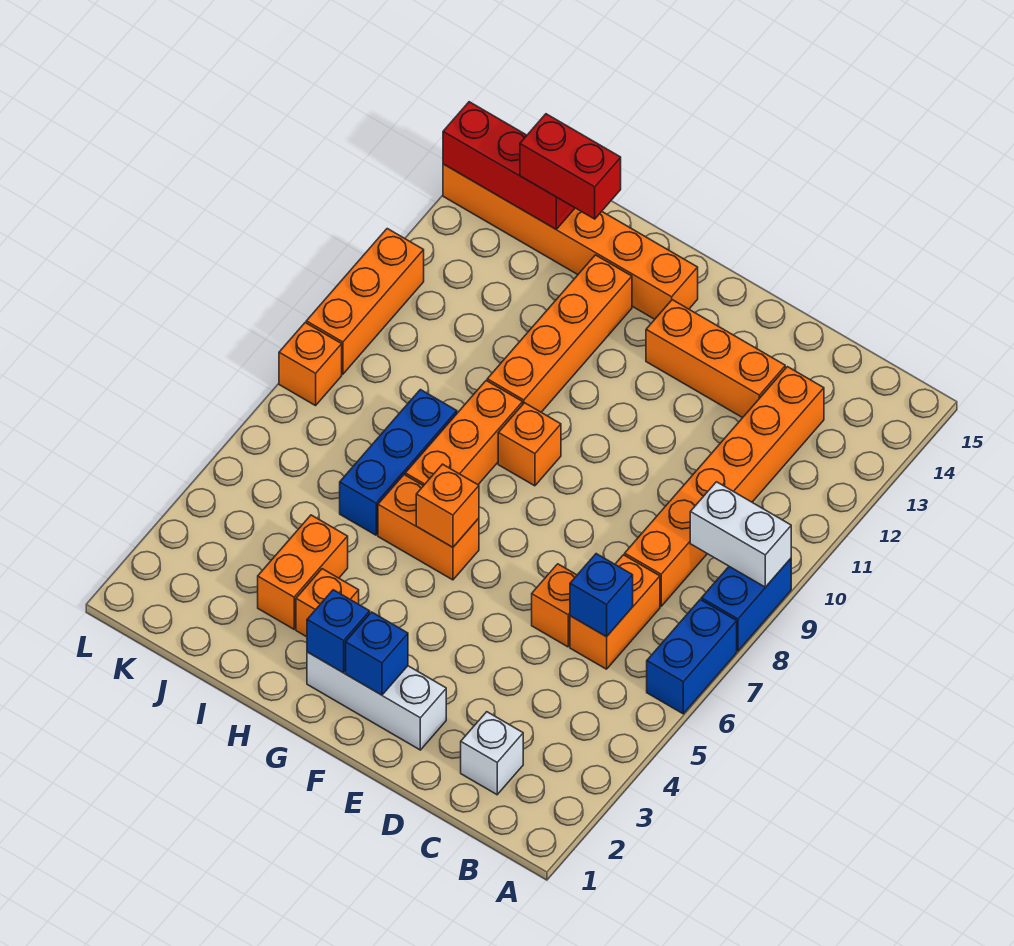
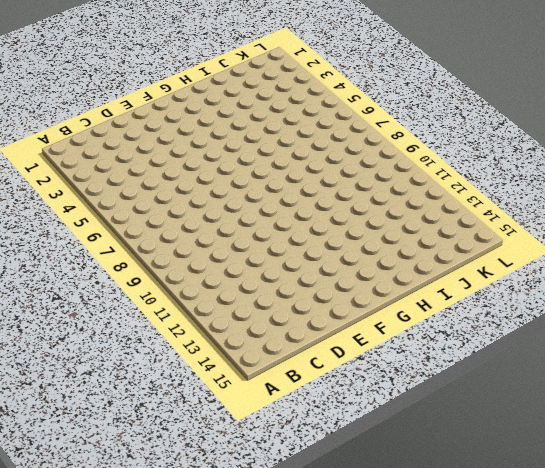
none -> blue brick A6:A7 level 1
none -> blue brick A8:A9 level 1
none -> white brick C2 level 1

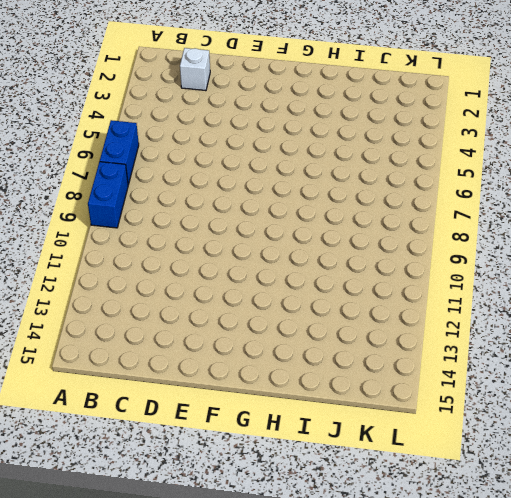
none -> orange brick C6:C7 level 1
none -> orange brick C8:C13 level 1
none -> orange brick D6 level 1

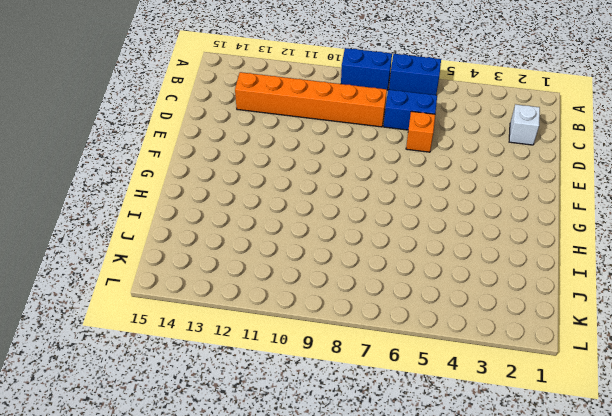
blue brick C6:C7 level 1 -> orange brick C6:C7 level 1
none -> orange brick D13:F13 level 1
none -> white brick E2:G2 level 1
none -> orange brick G6:H6 level 1

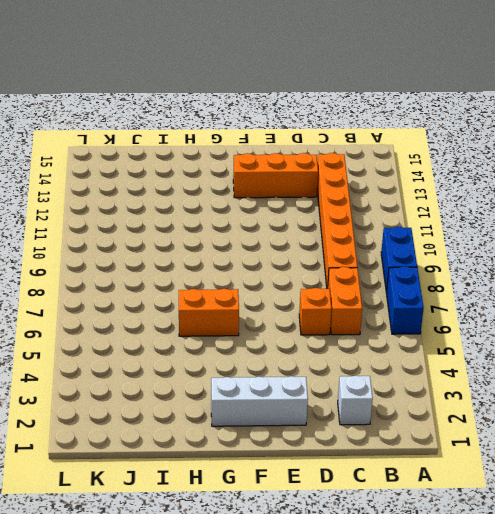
none -> orange brick G9 level 1
none -> orange brick G14:L14 level 1
none -> orange brick H3 level 1

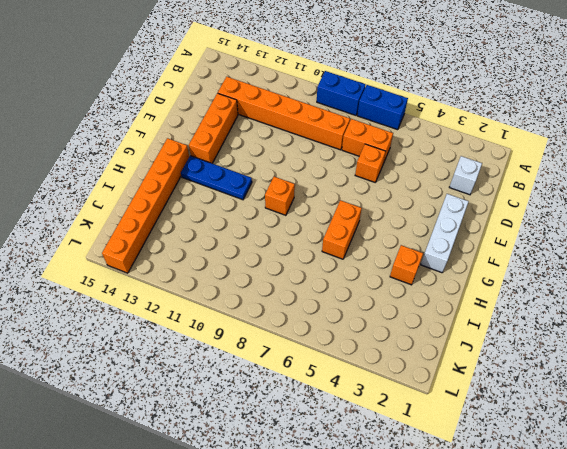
blue plate G11:G13 level 1 -> none
none -> orange brick H7:H9 level 1
none -> orange brick H10:H13 level 1
none -> orange brick I3:I4 level 1

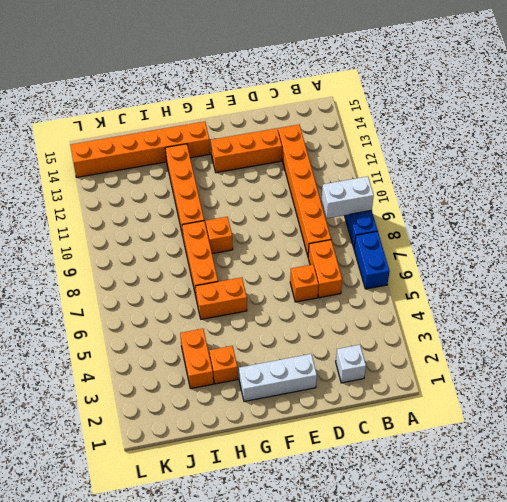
none -> blue brick I6:I8 level 1
none -> orange brick L8 level 1
none -> orange brick L9:L11 level 1

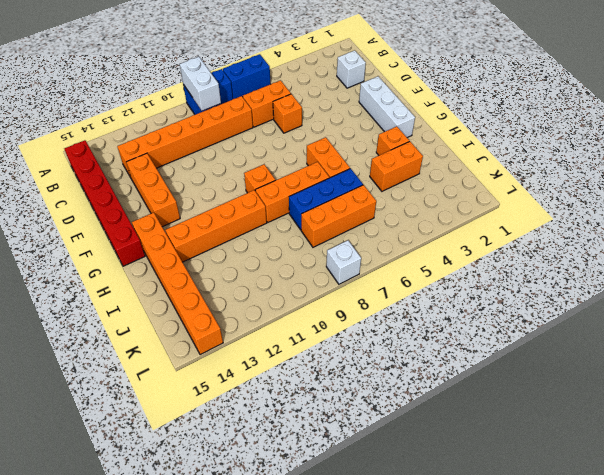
red brick B15:G15 level 1 -> none
orange brick J6:J8 level 1 -> orange brick L9:L11 level 1
white brick L8 level 1 -> orange brick L8 level 1
none -> blue brick C6 level 2
none -> blue brick F2 level 2
none -> blue brick G2 level 2

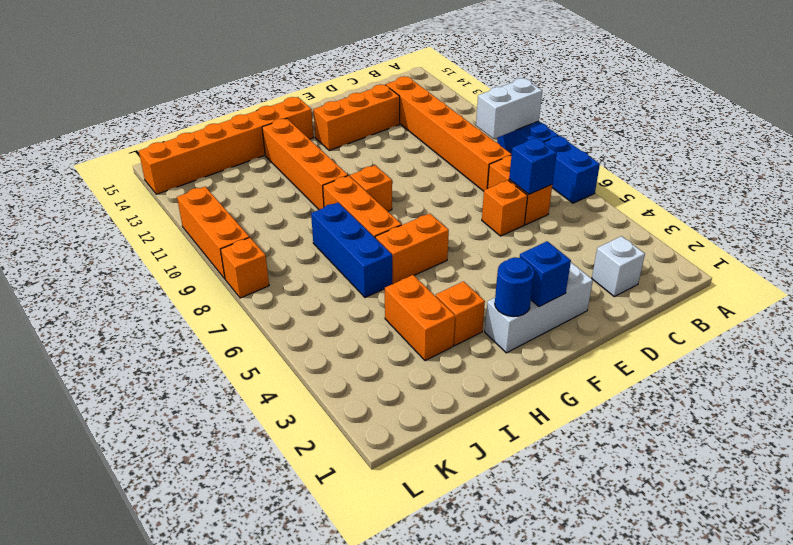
blue round brick G2 level 2 -> blue brick G2 level 2
none -> orange brick G6 level 2
none -> red brick J14:L14 level 2
none -> red brick I14:J14 level 3

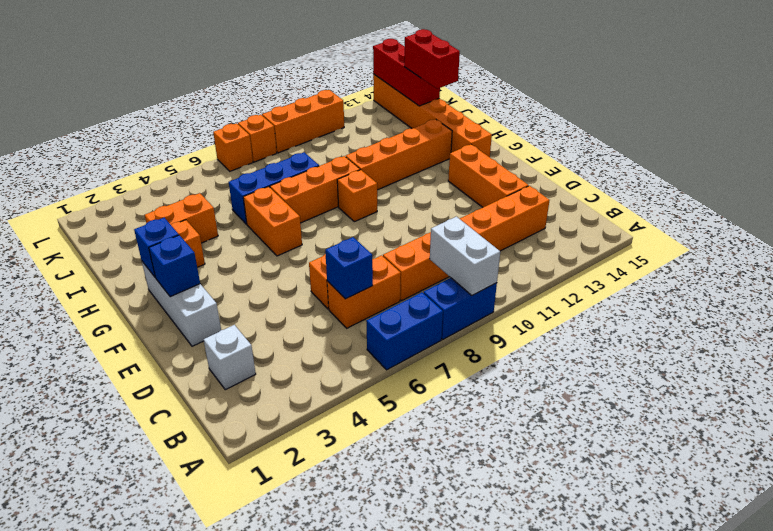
orange brick L7 level 1 -> orange brick G6 level 2

